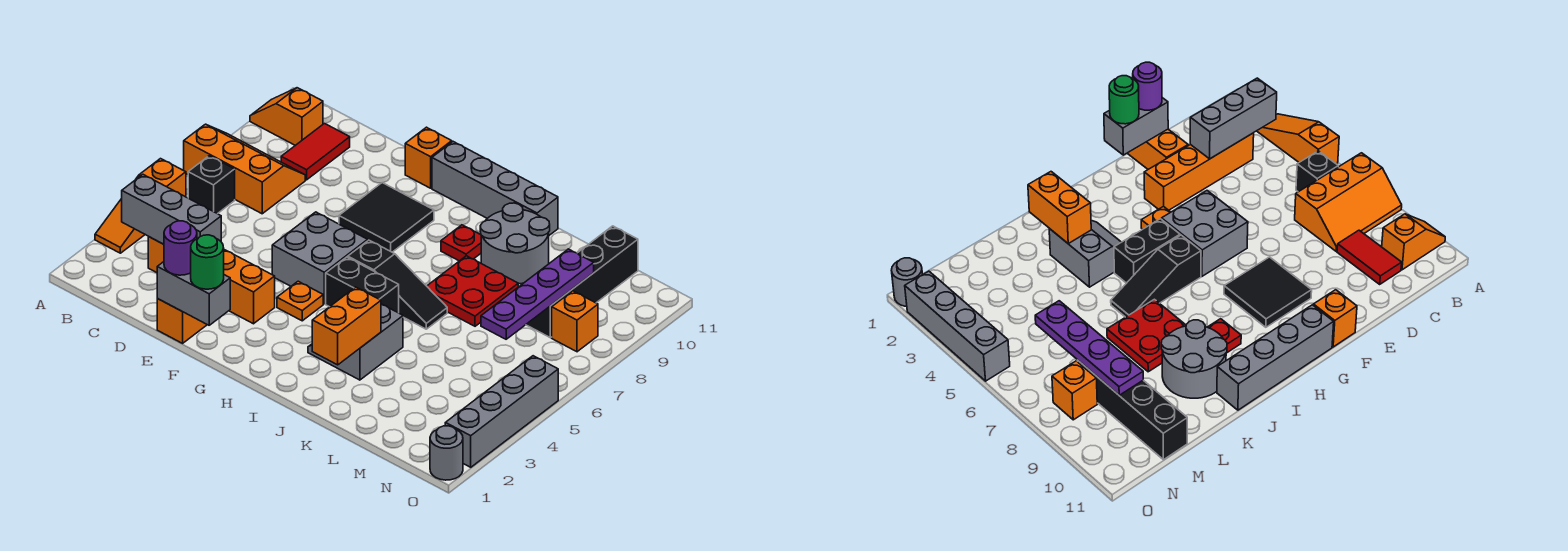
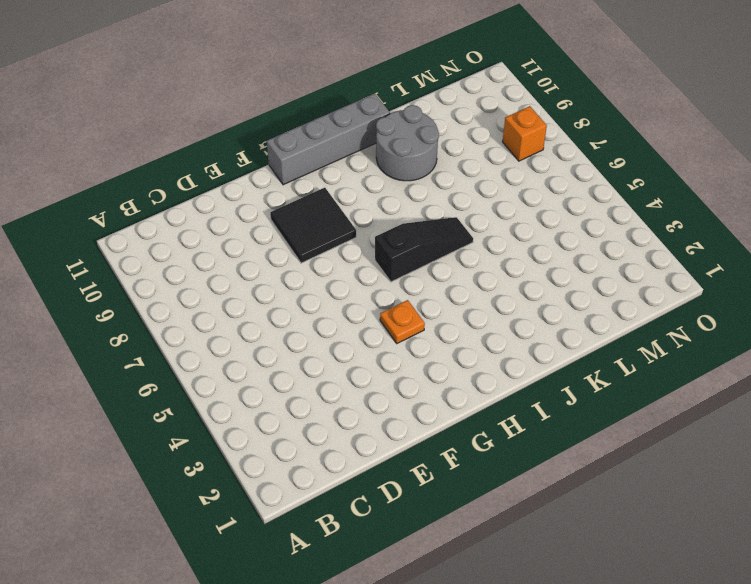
none -> orange slope A3:A5 level 1 top 5
none -> orange slope A7:C8 level 1 top 7
none -> orange slope A10:B10 level 1 top B

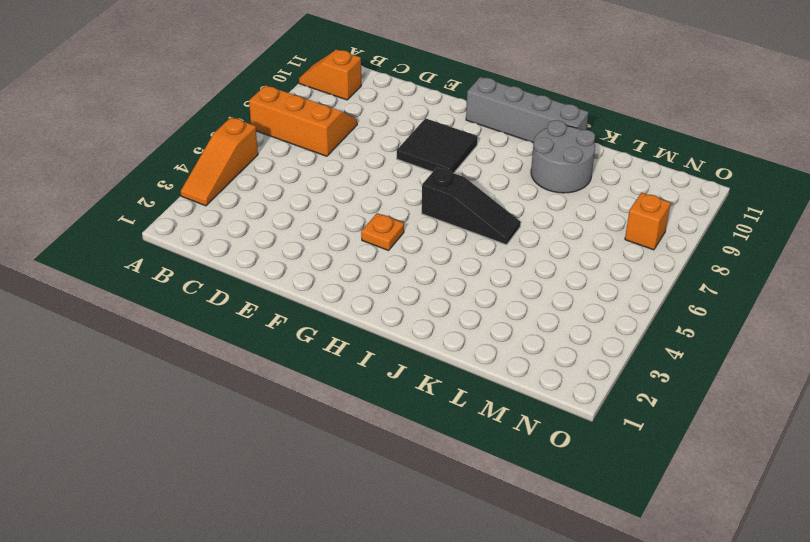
none -> black brick B6 level 1
none -> orange brick C3:F3 level 1
none -> red tile C9:C10 level 1

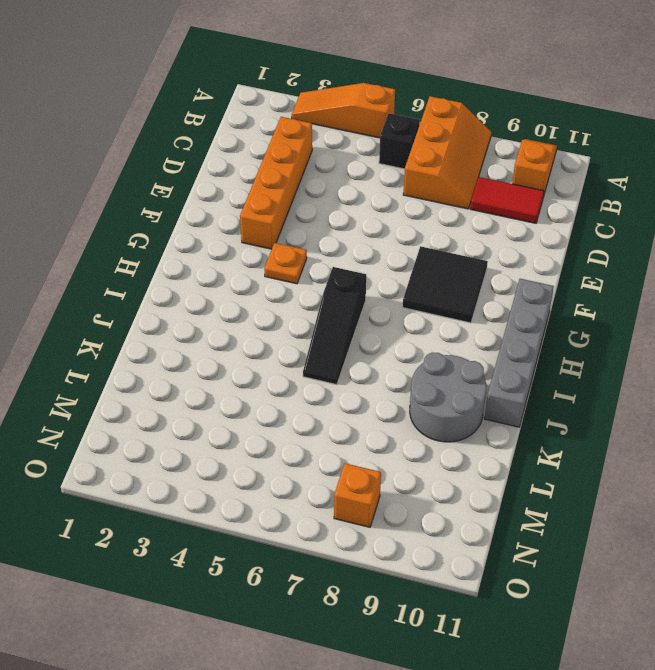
none -> orange brick E1:E2 level 1
none -> grey brick F5:G6 level 1
none -> orange brick F11 level 1

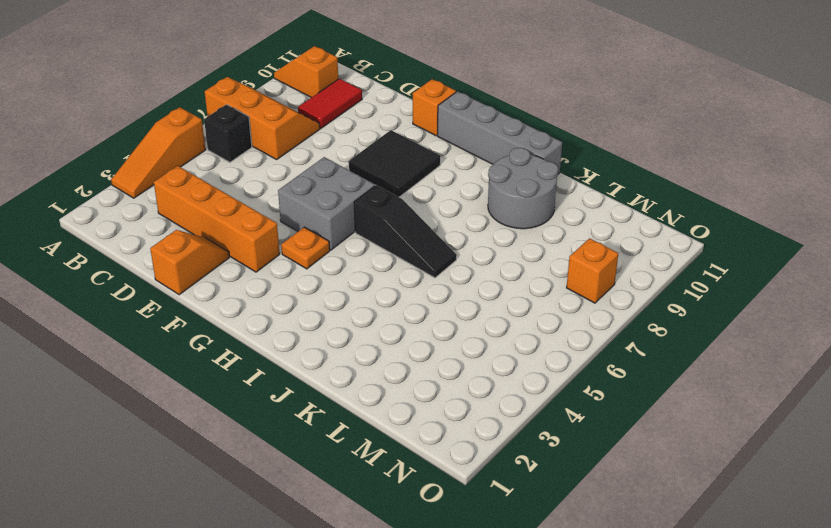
orange slope E1:E2 level 1 top 1 -> orange brick E1:E2 level 1
none -> black brick H5:I5 level 1
none -> grey slope I3:J4 level 1 top J
none -> red plate I9 level 1

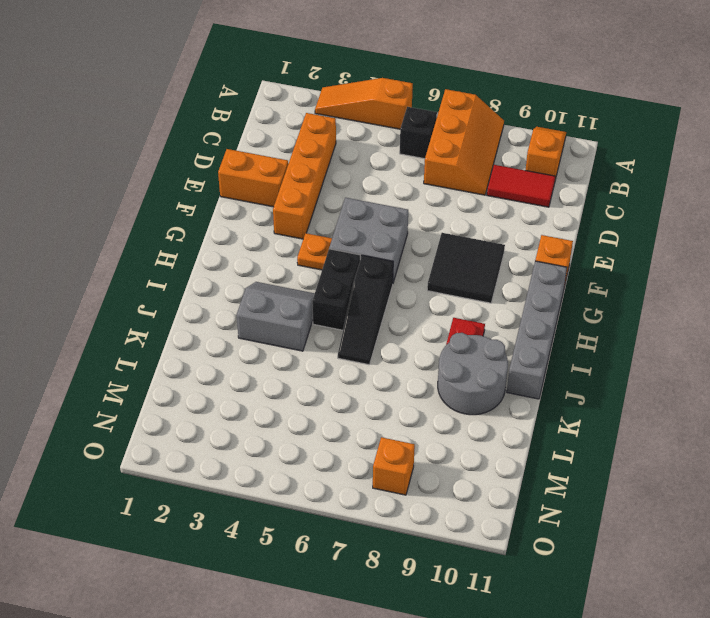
none -> red plate J7:K8 level 1
none -> black brick M8:M11 level 1
none -> grey round brick O1 level 1

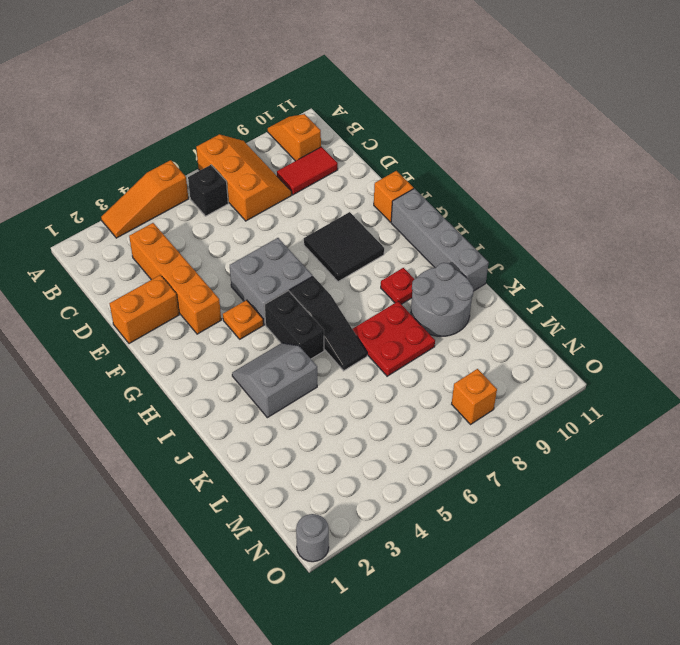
none -> black brick M8:M11 level 1
none -> grey brick O2:O5 level 1
none -> grey brick B3:D3 level 2

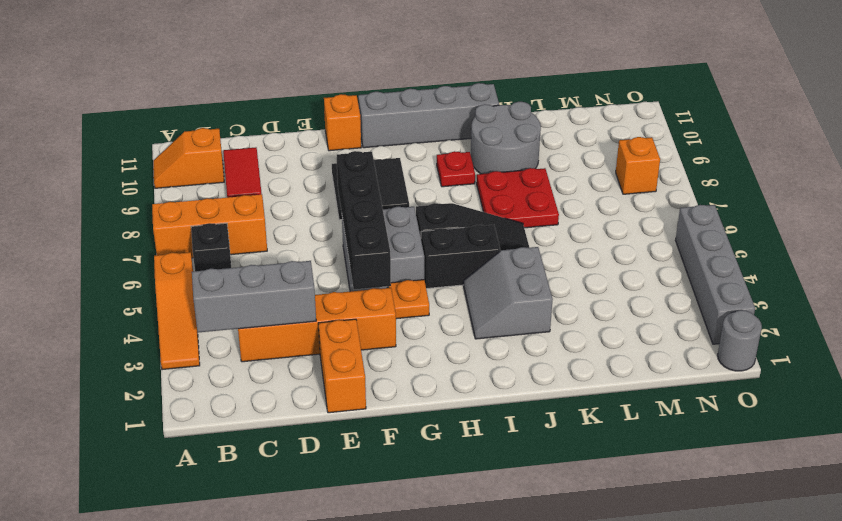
black brick F4:F7 level 2 -> black brick M8:M11 level 1
none -> grey brick E1:F1 level 2
none -> orange brick J2:J3 level 2
none -> purple plate M6:M9 level 2

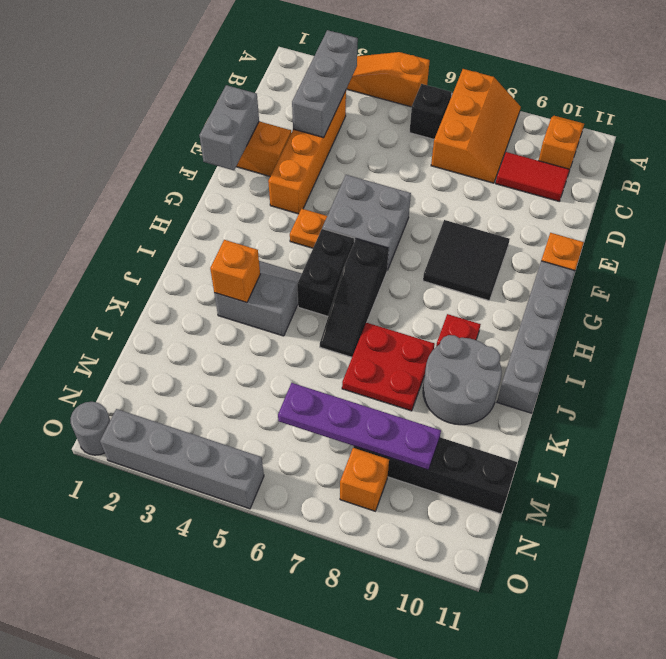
orange brick J3 level 2 -> orange brick J2:J3 level 2
none -> purple round brick E1 level 3
none -> green round brick F1 level 3

